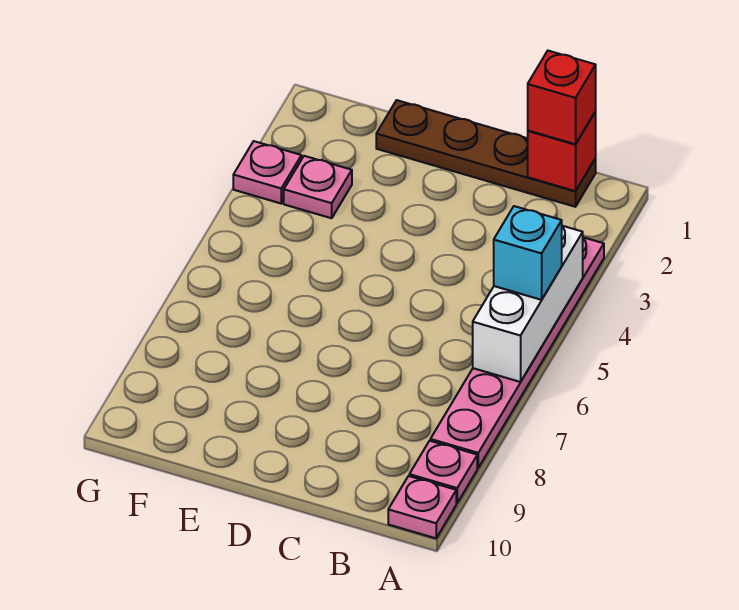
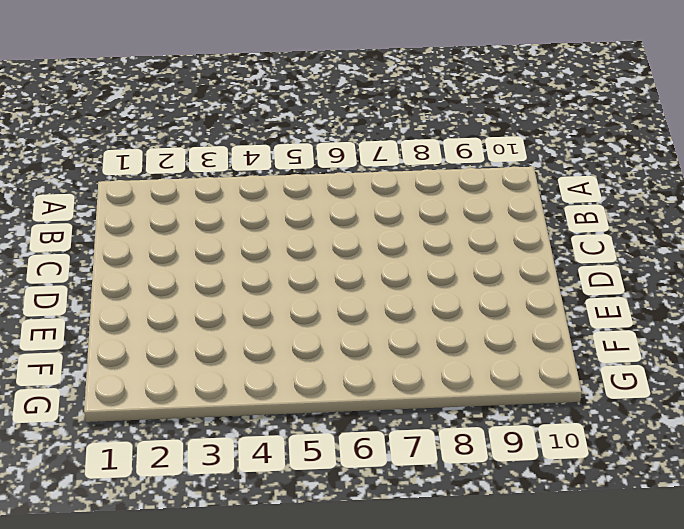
none -> pink plate A3:A8 level 1
none -> pink plate A9 level 1

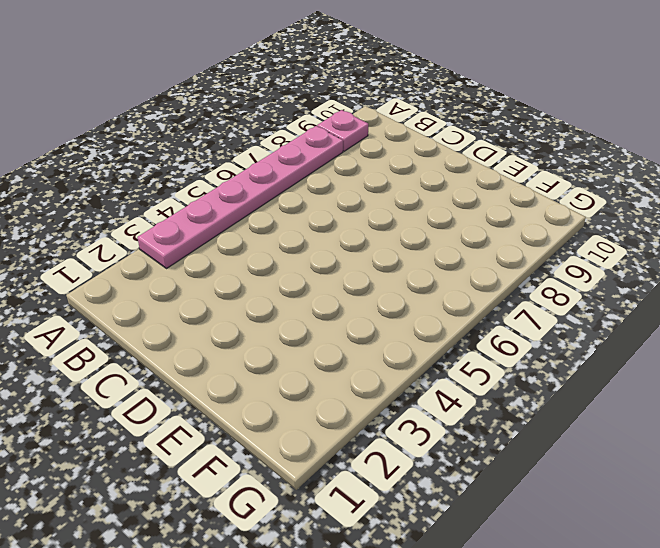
none -> pink plate A10 level 1
none -> brown plate B1:E1 level 1

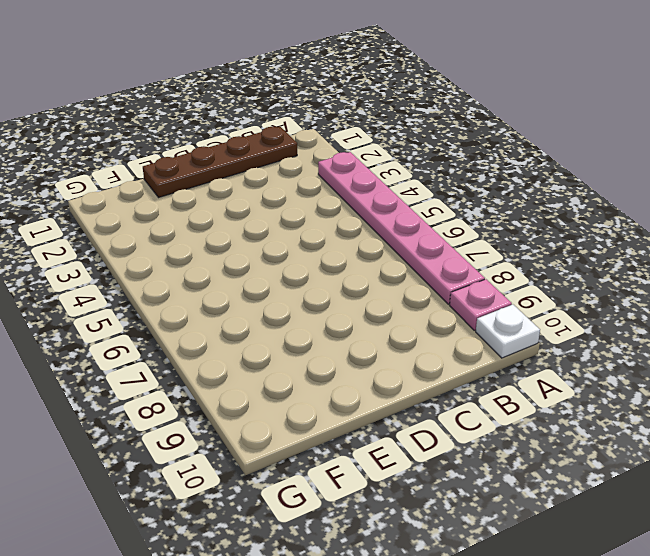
white plate A10 level 1 -> pink plate A10 level 1
none -> pink plate F3 level 1
none -> pink plate G3 level 1

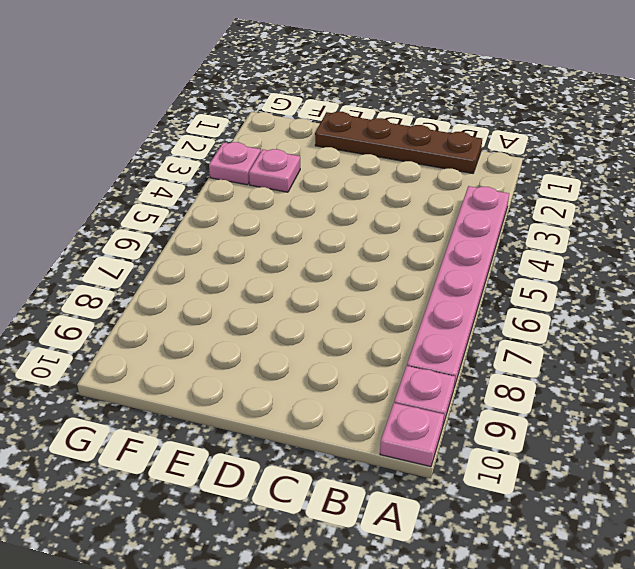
none -> white brick A4:A6 level 2
none -> red brick B1 level 2

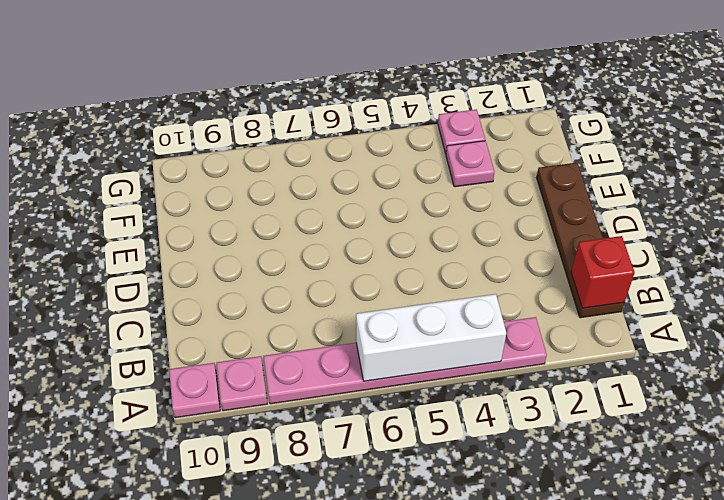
none -> cyan brick A5 level 3
none -> red brick B1 level 3

